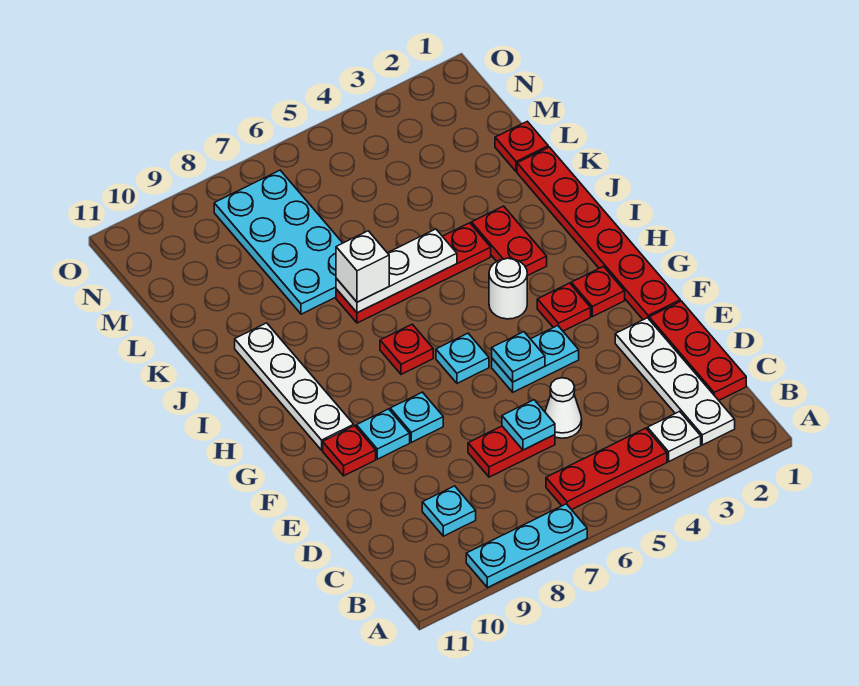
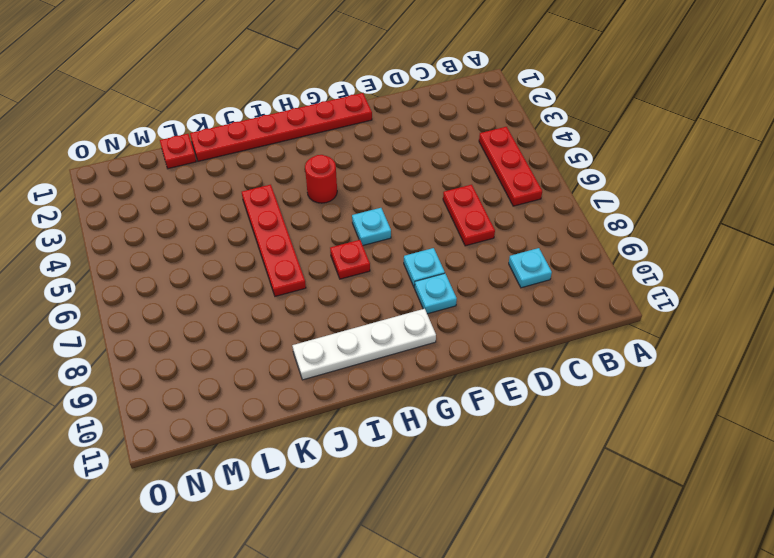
red round brick H4 level 1 -> white round brick H4 level 1
none -> cyan plate A7:A9 level 1
none -> white plate B2:E2 level 1
none -> white plate B3 level 1

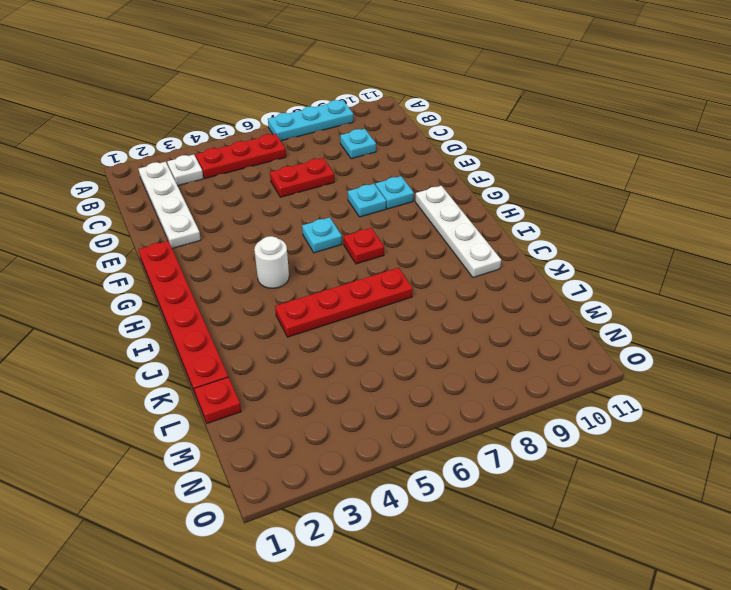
none -> red plate C1:E1 level 1
none -> white cone D5 level 1
none -> cyan plate F4:F5 level 1

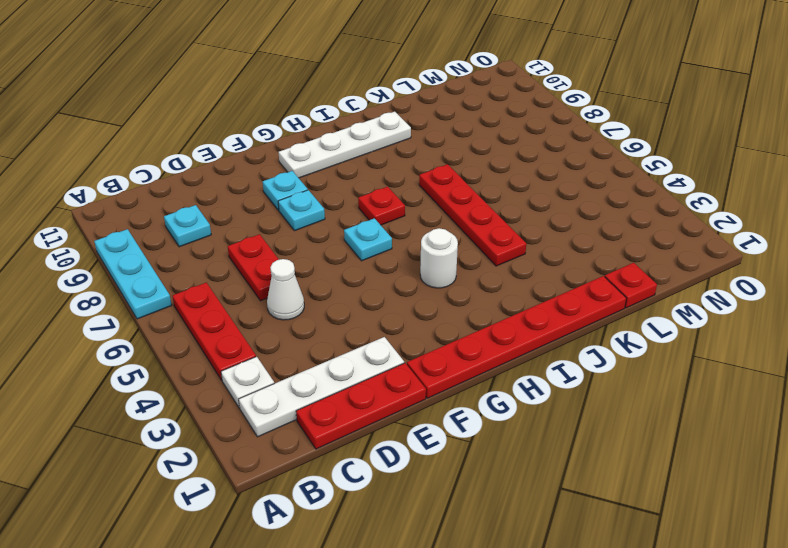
none -> cyan plate F4:F5 level 1
none -> red plate F10 level 1
none -> red plate G2 level 1

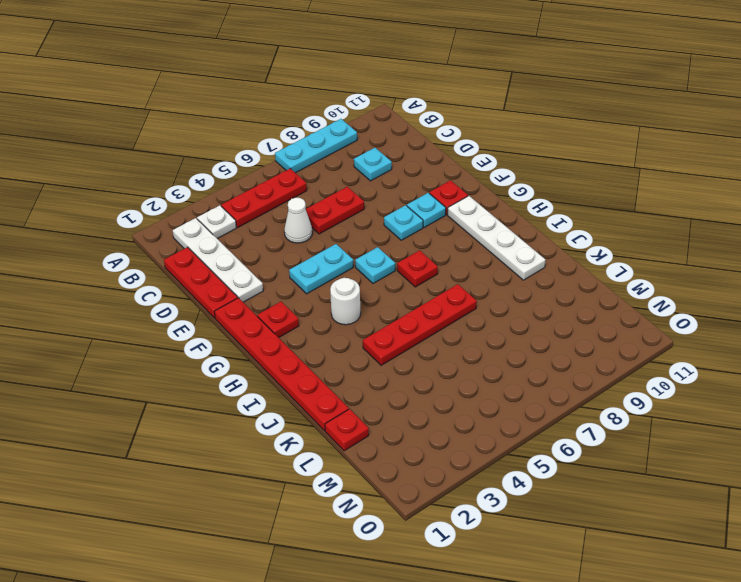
none -> red plate G3 level 1
none -> red plate I3:J3 level 1
none -> cyan plate K7:N8 level 1

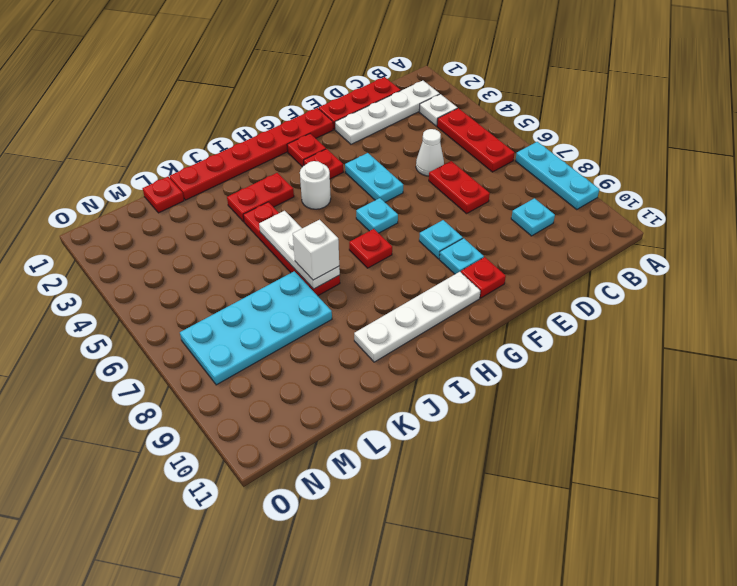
none -> cyan plate D6 level 2
none -> cyan plate F5 level 2

